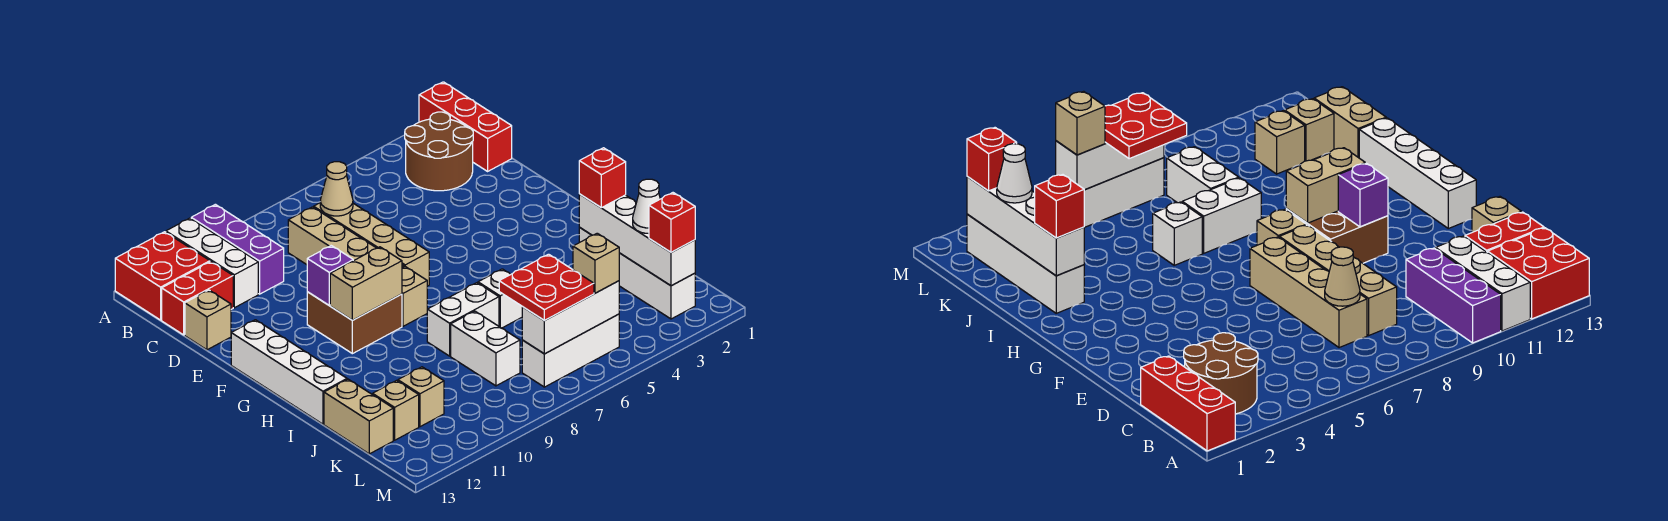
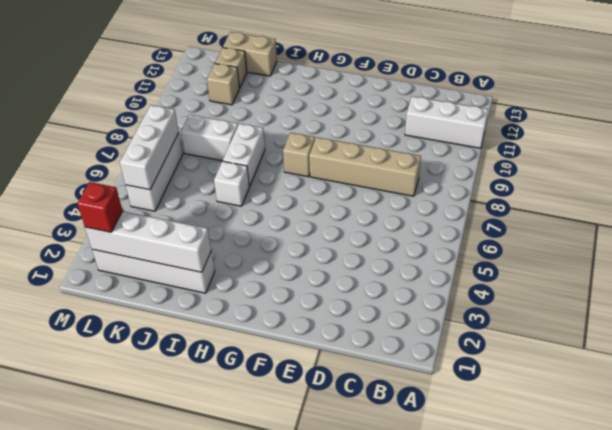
none -> red brick A1:C1 level 1
none -> purple brick A10:C10 level 1
none -> red brick A12:B13 level 1
none -> brown round brick B2:C3 level 1

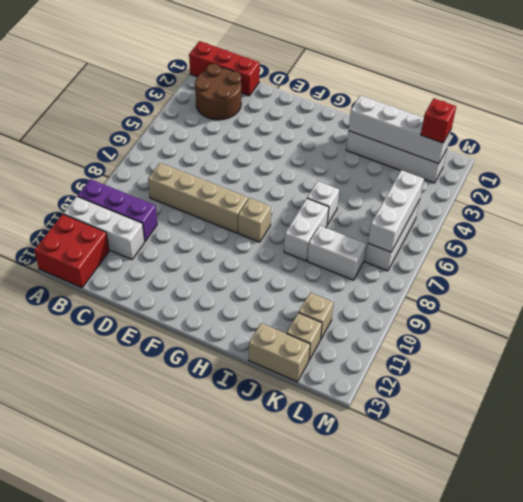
none -> tan brick C7:F7 level 1
none -> red brick C12:C13 level 1
none -> tan brick D13 level 1
none -> brown brick F9:G10 level 1

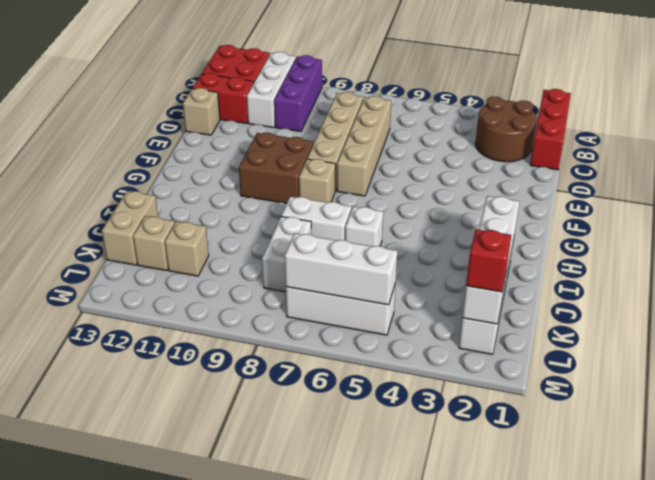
none -> white brick F13:I13 level 1
none -> tan cone C7 level 2
none -> purple brick F10 level 2
none -> tan brick G9:G10 level 2

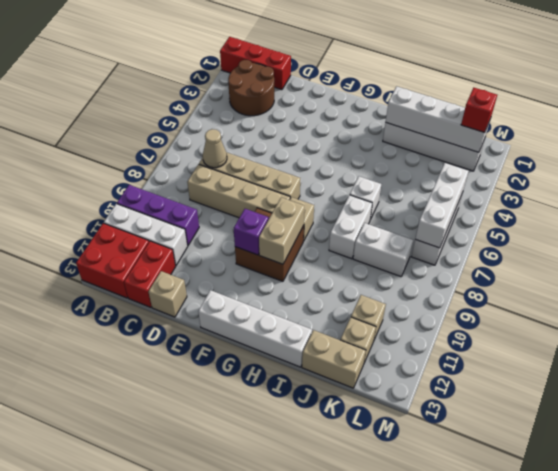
none -> red brick I2 level 3
none -> white cone K2 level 3
none -> red plate K6:L7 level 3
none -> tan brick L5 level 3

